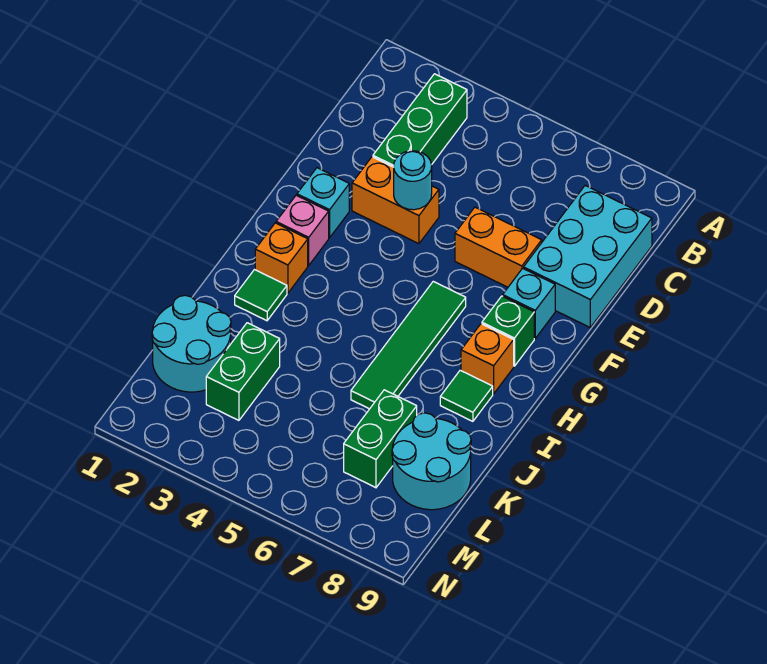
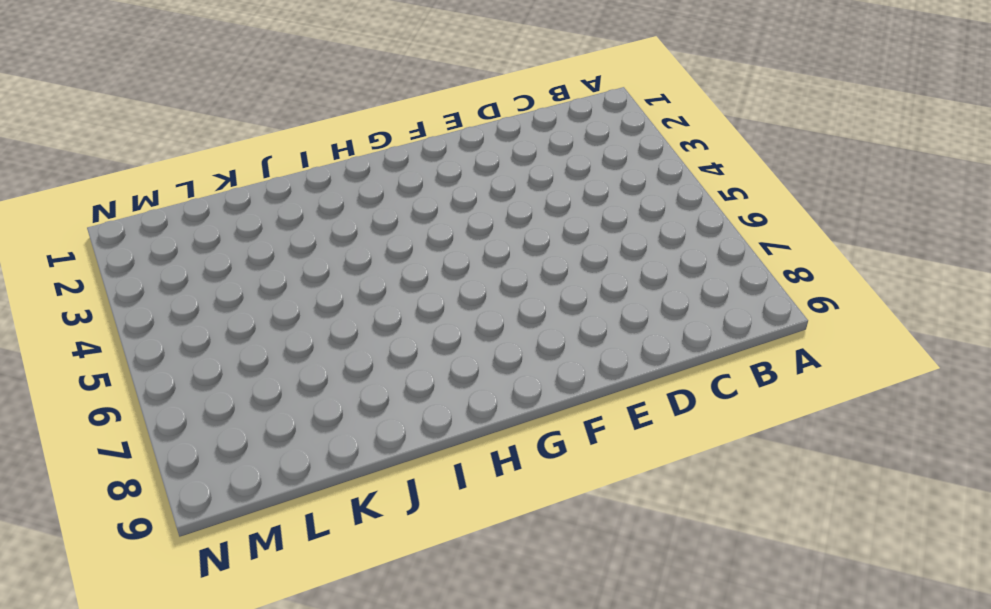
none -> green brick B3:D3 level 1
none -> cyan brick C8:E9 level 1
none -> orange brick E3:E4 level 1

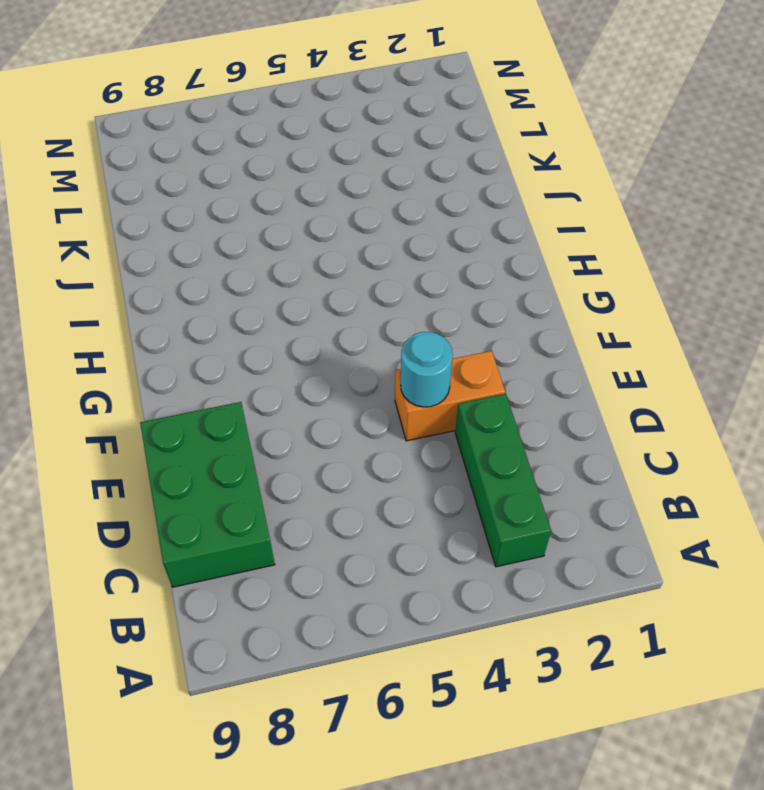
green brick C8:E9 level 1 -> cyan brick C8:E9 level 1
none -> orange brick E6:E7 level 1
none -> cyan brick F2 level 1
none -> cyan brick F8 level 1

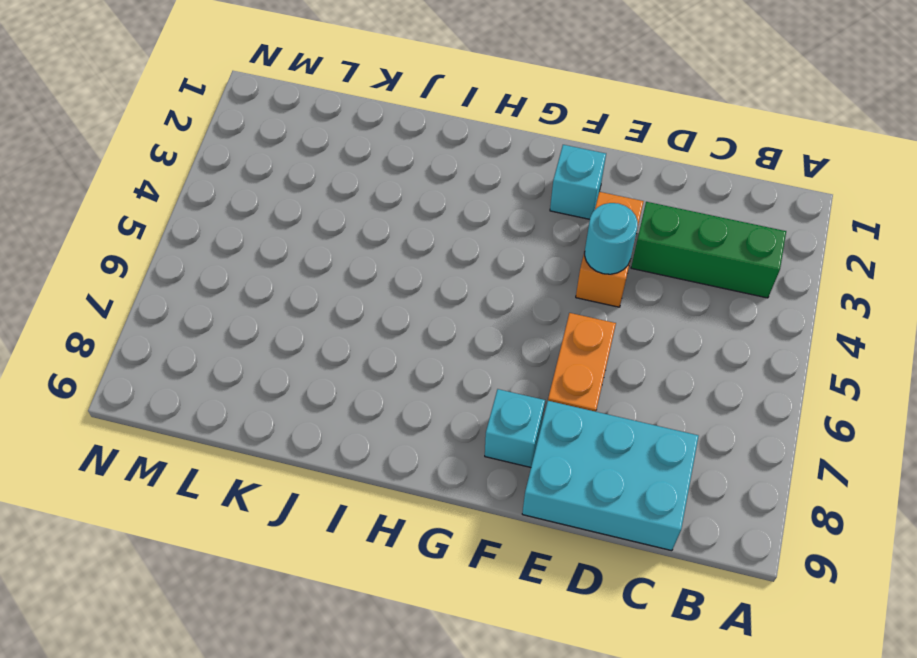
none -> pink brick G2 level 1
none -> green tile G6:J6 level 1
none -> green brick G8 level 1

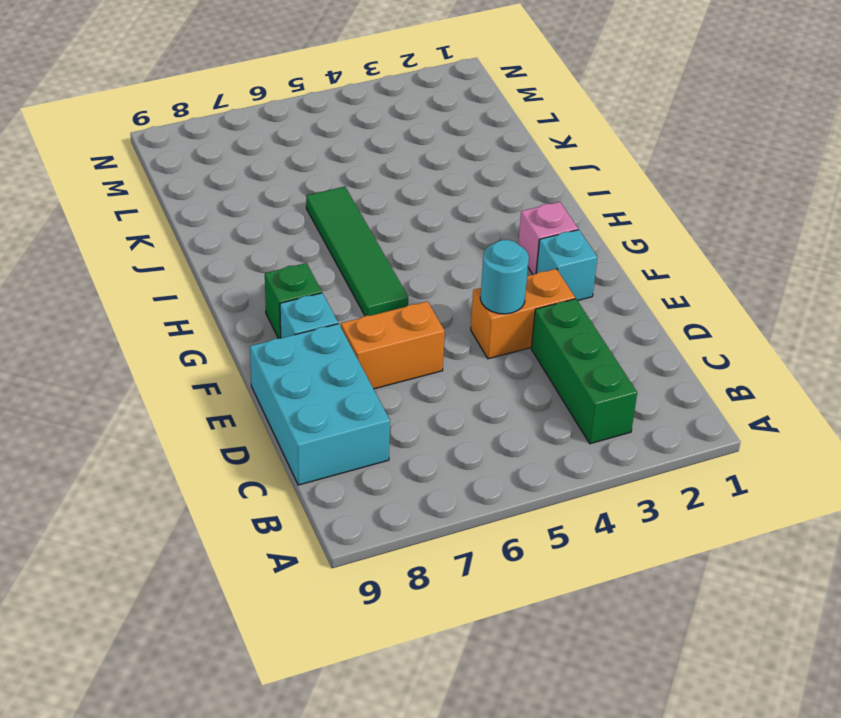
none -> orange brick H2 level 1
none -> orange brick H8 level 1
none -> green tile I2 level 1

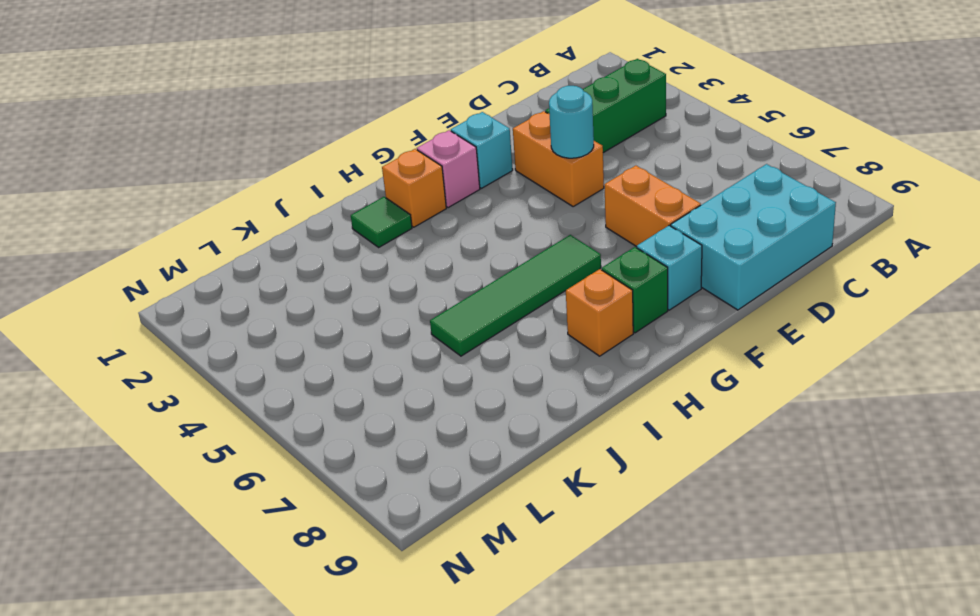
none -> green tile I8 level 1
none -> cyan round brick K1:L2 level 1
none -> green brick K3:L3 level 1

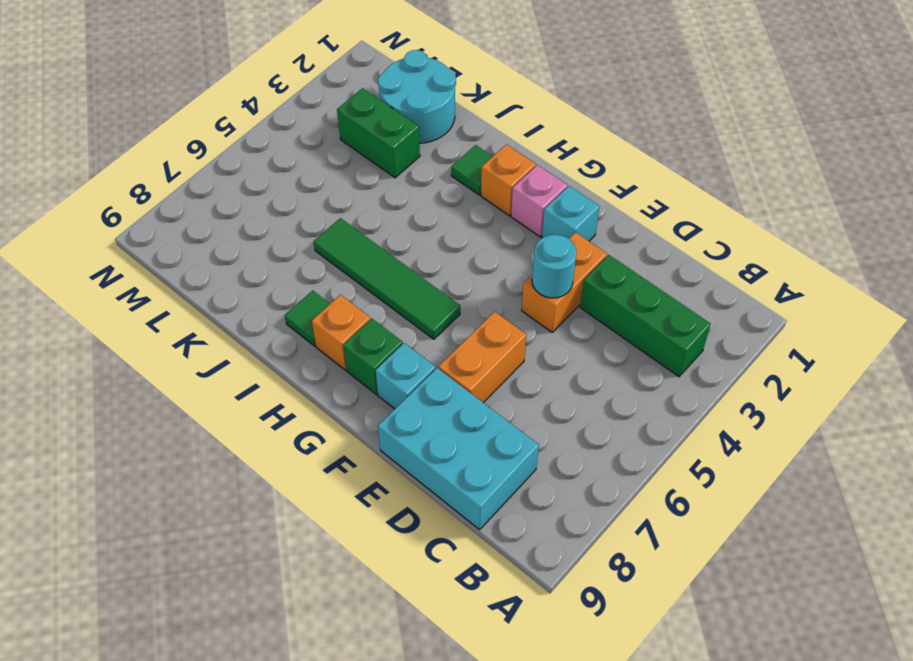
none -> green brick K7:L7 level 1
none -> cyan round brick K8:L9 level 1

